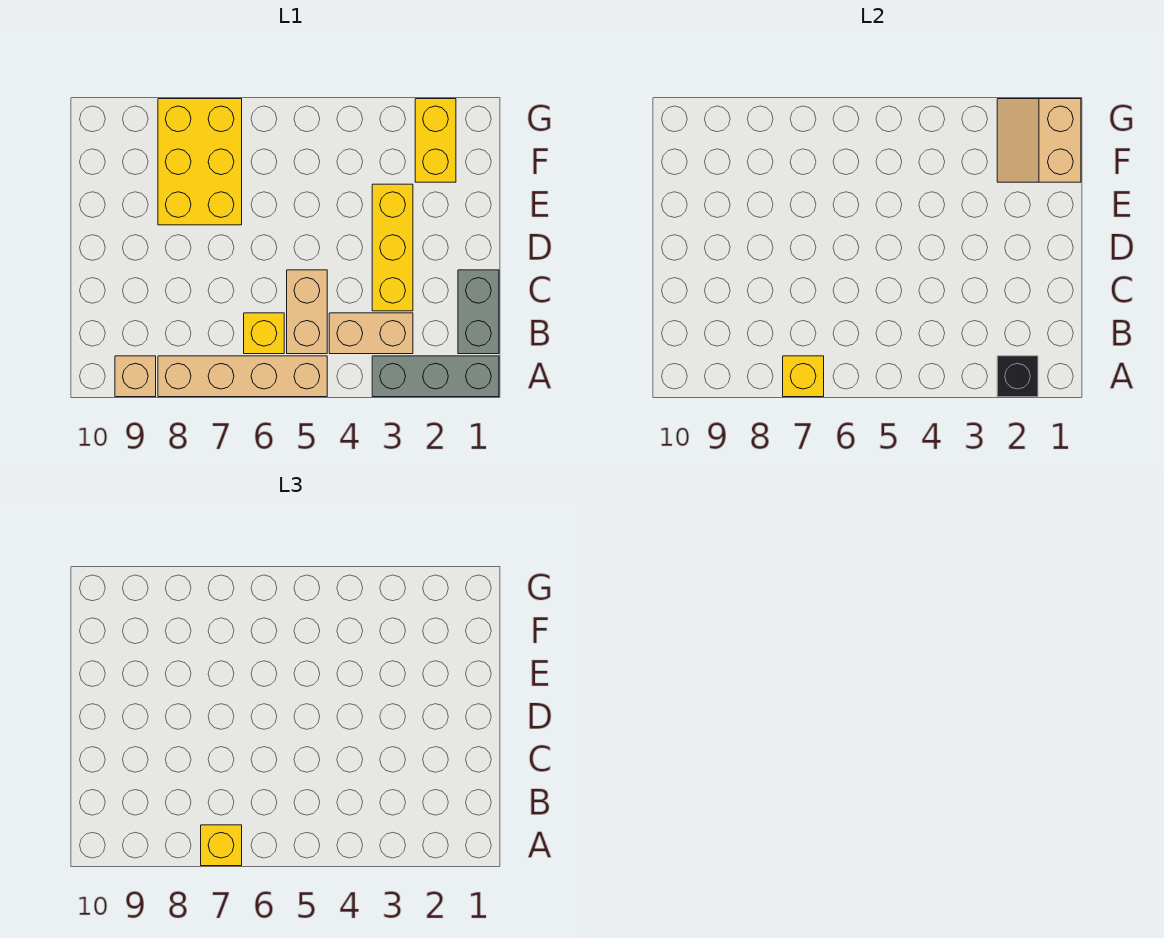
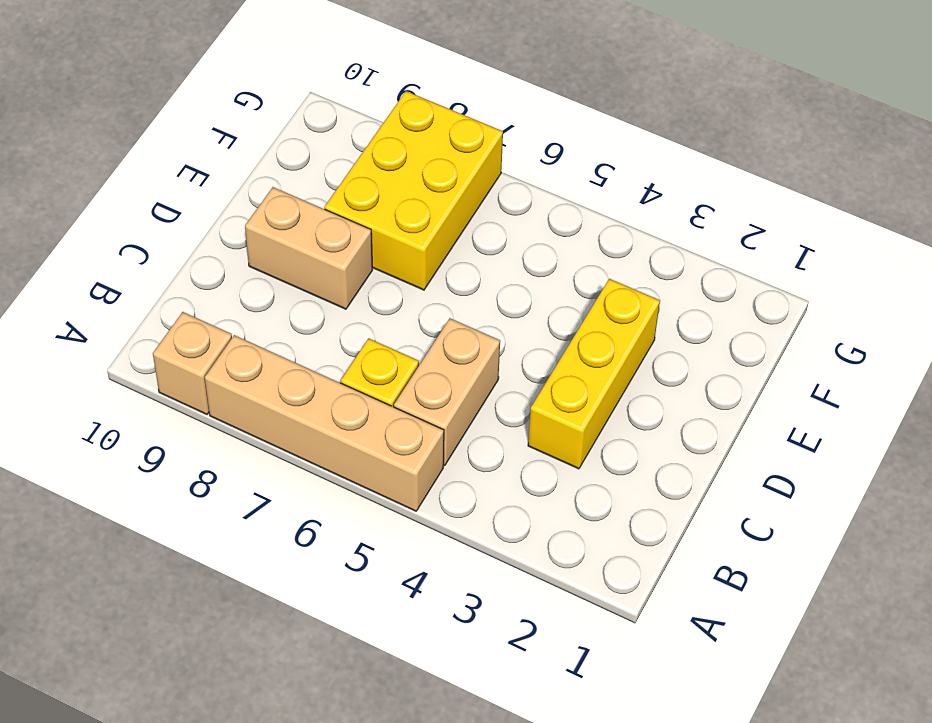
tan brick D8:D9 level 1 -> tan brick B3:B4 level 1
none -> grey brick A1:A3 level 1
none -> grey brick B1:C1 level 1
none -> yellow brick F2:G2 level 1

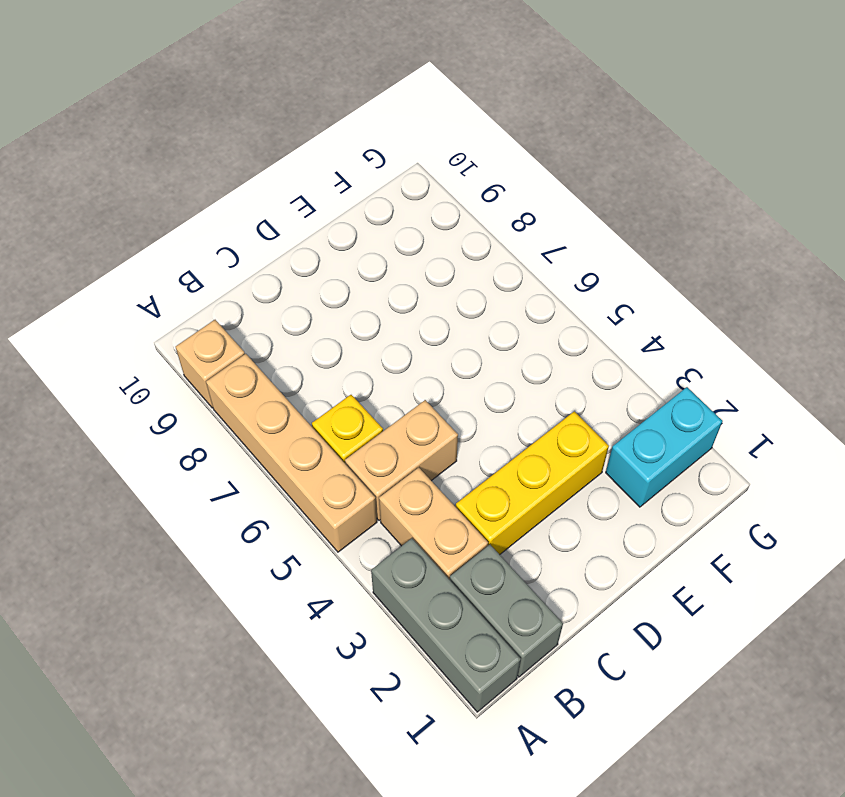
grey brick B1:B2 level 1 -> grey brick B1:C1 level 1
cyan brick F2:G2 level 1 -> yellow brick F2:G2 level 1
none -> yellow brick E7:G8 level 1
none -> black brick A2 level 2
none -> yellow brick A7 level 2

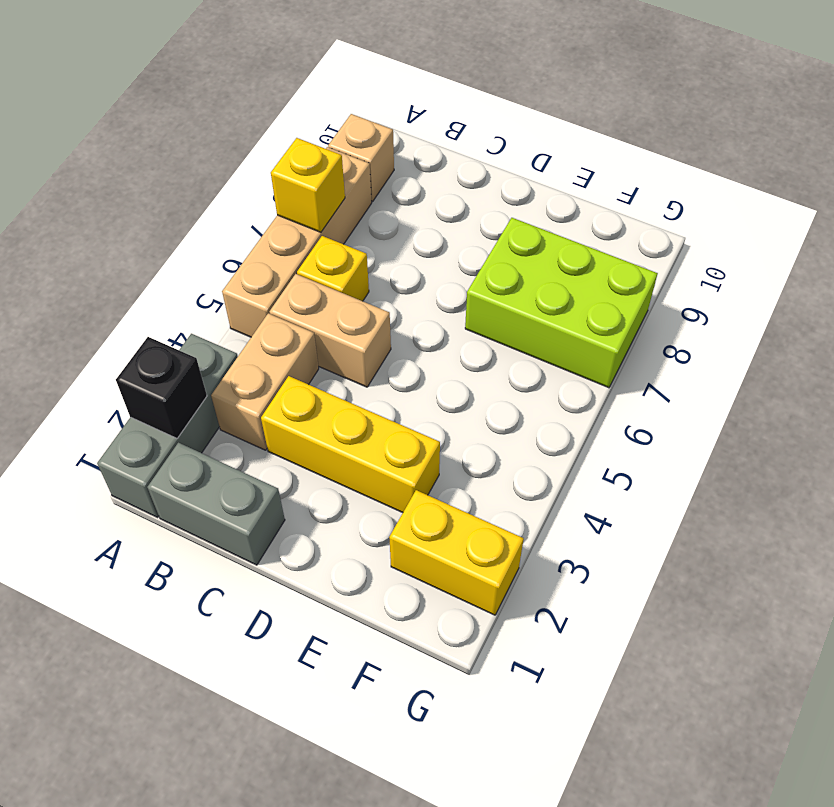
lime brick E7:G8 level 1 -> yellow brick E7:G8 level 1
none -> tan slope F1:G2 level 2 top 1
none -> yellow brick A7 level 3

